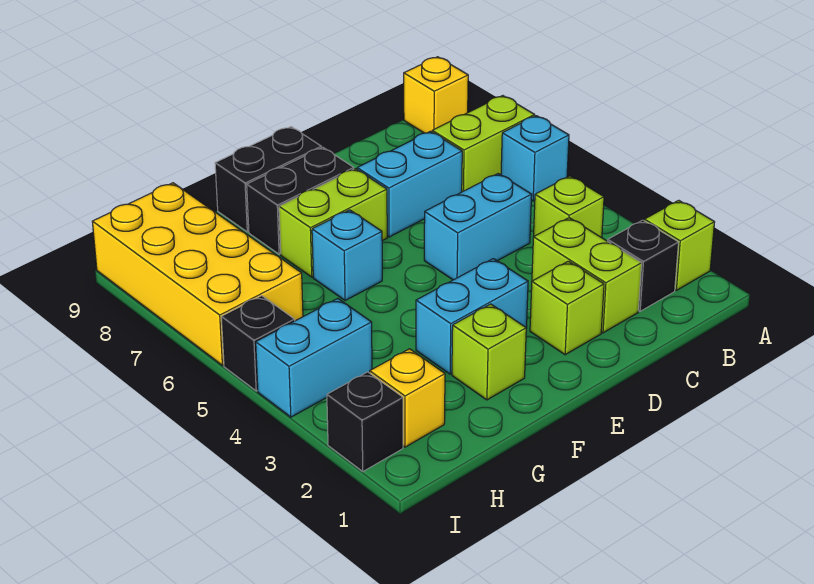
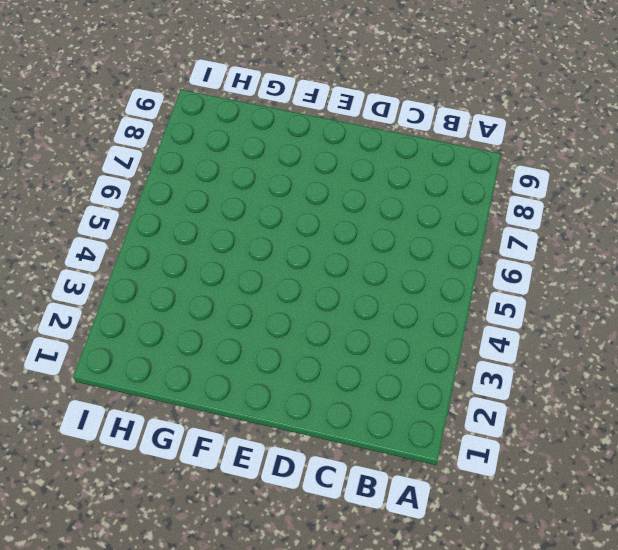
none -> lime brick A2 level 1
none -> cyan brick A6 level 1
none -> lime brick A7:B7 level 1

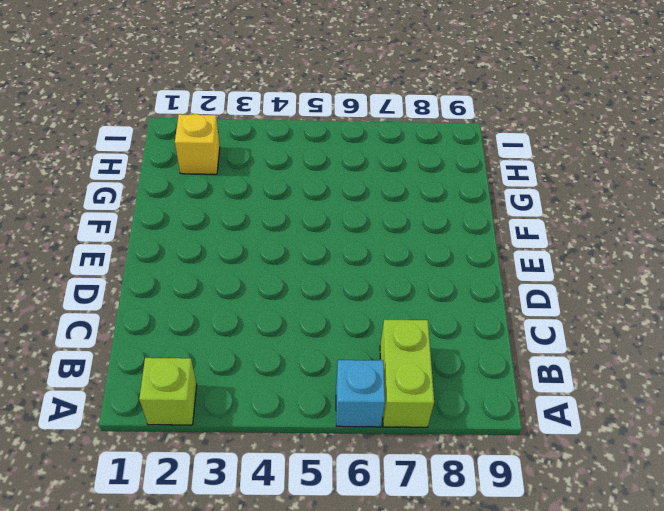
none -> yellow brick A9 level 1
none -> black brick B2 level 1
none -> lime brick B4 level 1

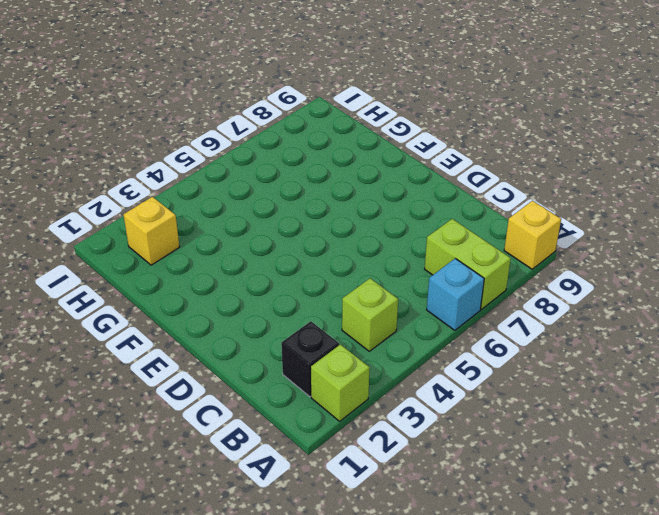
none -> lime brick C2:C3 level 1
none -> cyan brick C5:D5 level 1
none -> cyan brick C7:D7 level 1

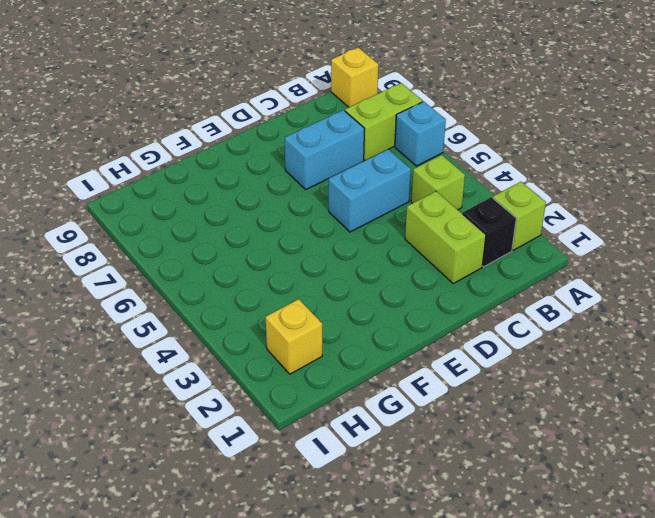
none -> lime brick D2 level 1
none -> cyan brick E3:F3 level 1
none -> lime brick E7:F7 level 1

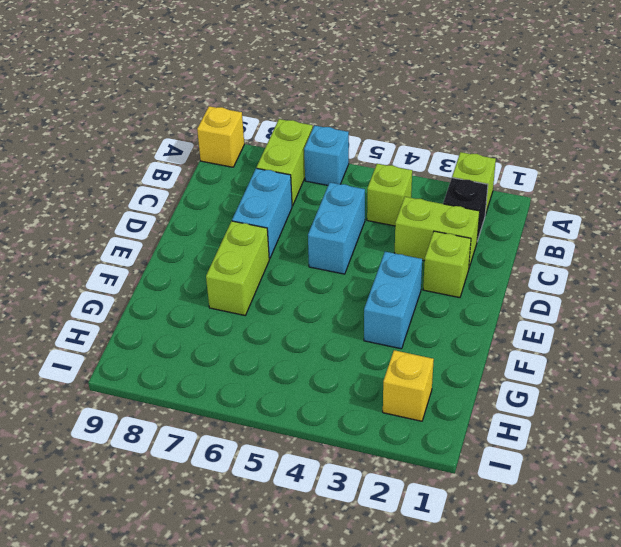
none -> black brick E8:F8 level 1
none -> black brick E9:F9 level 1
none -> lime brick F2 level 1

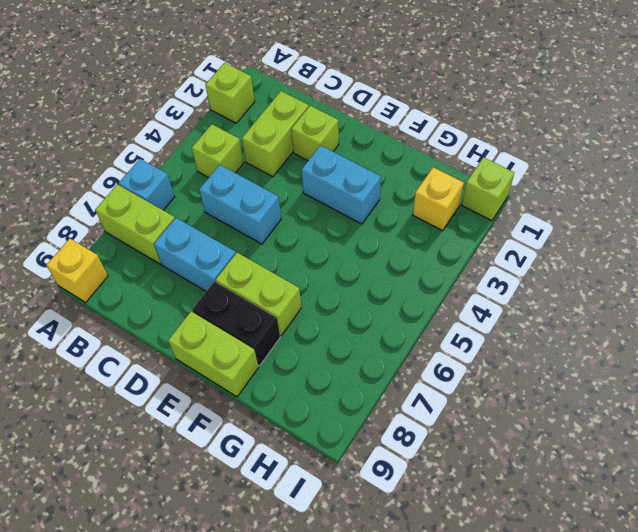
lime brick E9:F9 level 1 -> black brick E9:F9 level 1
lime brick I1 level 1 -> lime brick F2 level 1
none -> black brick B2 level 1
none -> cyan brick F6 level 1
none -> cyan brick H4:I4 level 1

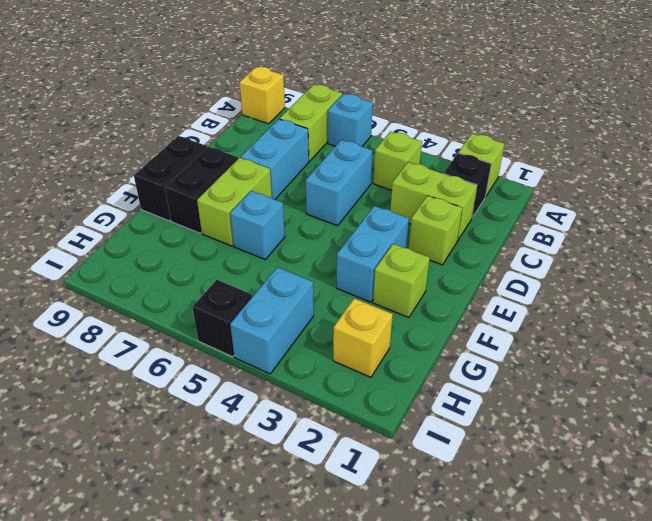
none -> yellow brick H6:I9 level 1
none -> black brick I2 level 1

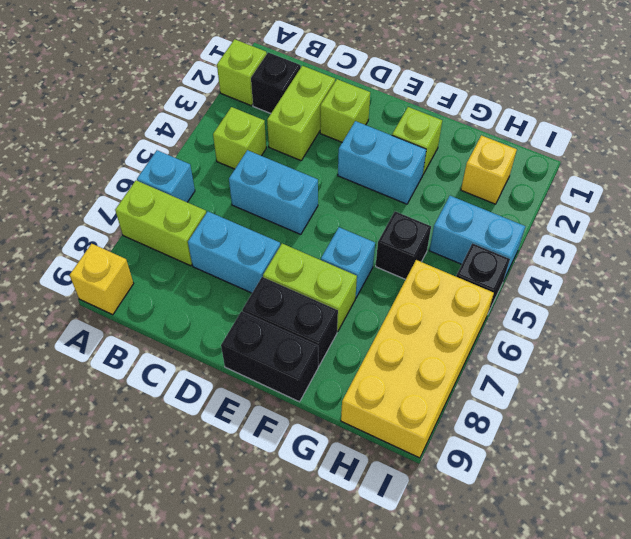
black brick G5 level 1 -> black brick I2 level 1

